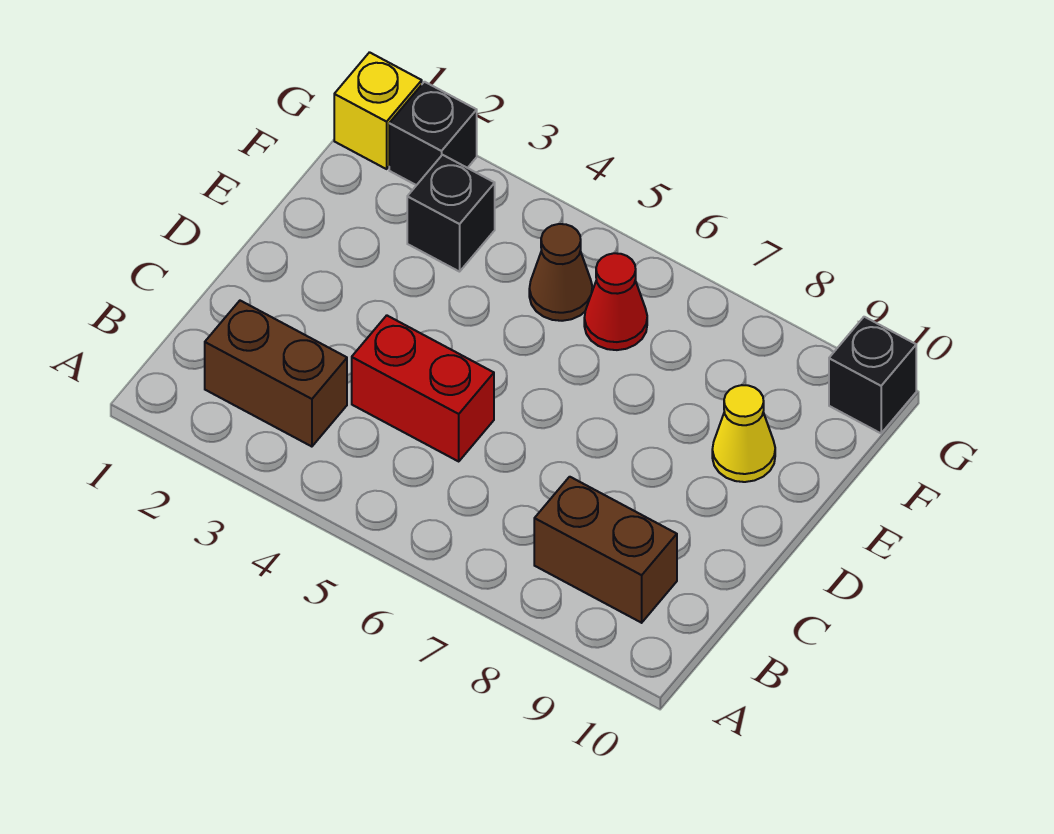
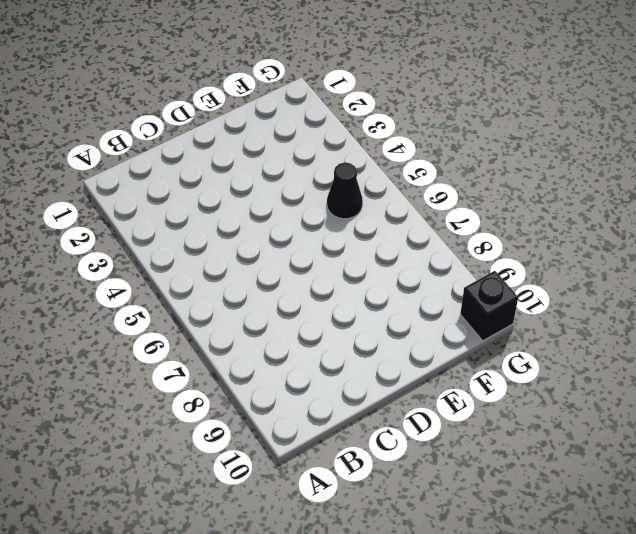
black cone F5 level 1 -> brown cone F5 level 1
none -> brown brick B2:B3 level 1
none -> brown brick B8:B9 level 1

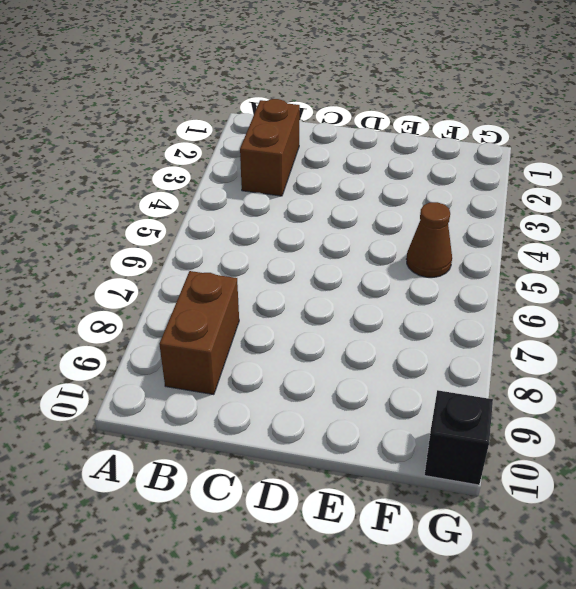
none -> red brick C4:C5 level 1
none -> yellow cone E9 level 1

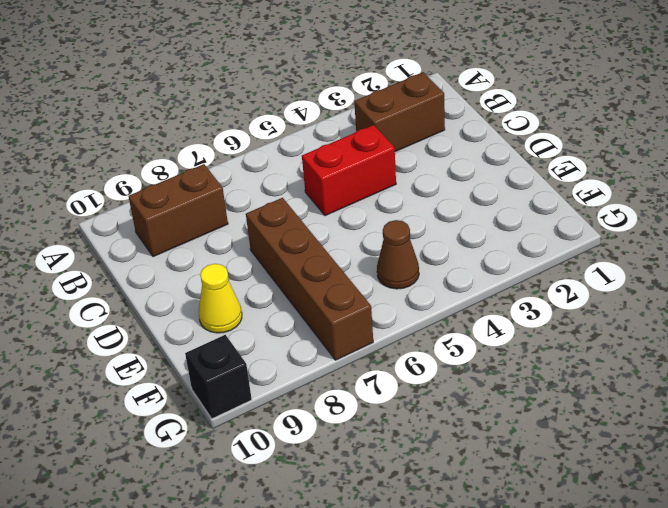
brown brick D7:G7 level 1 -> none
none -> black brick F3 level 1
none -> red cone F6 level 1

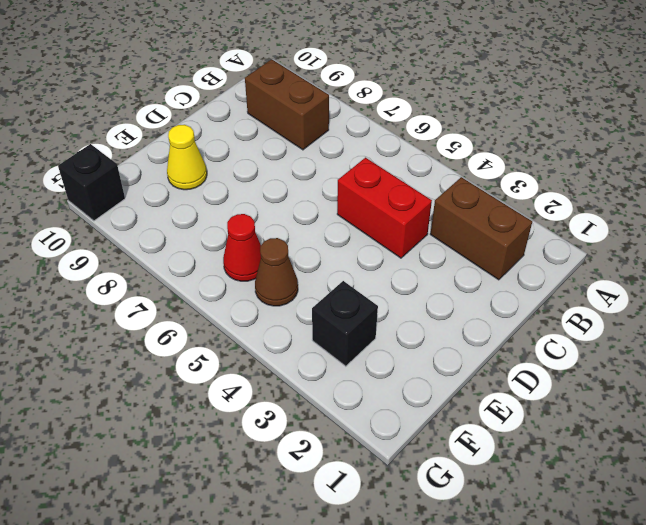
none -> yellow brick G1 level 1
none -> black brick G2 level 1

